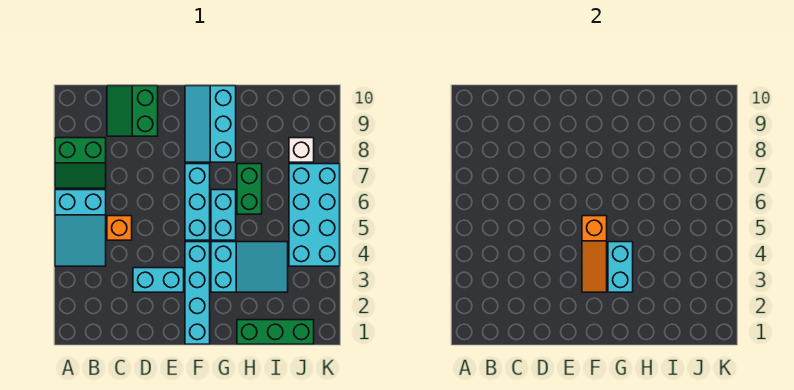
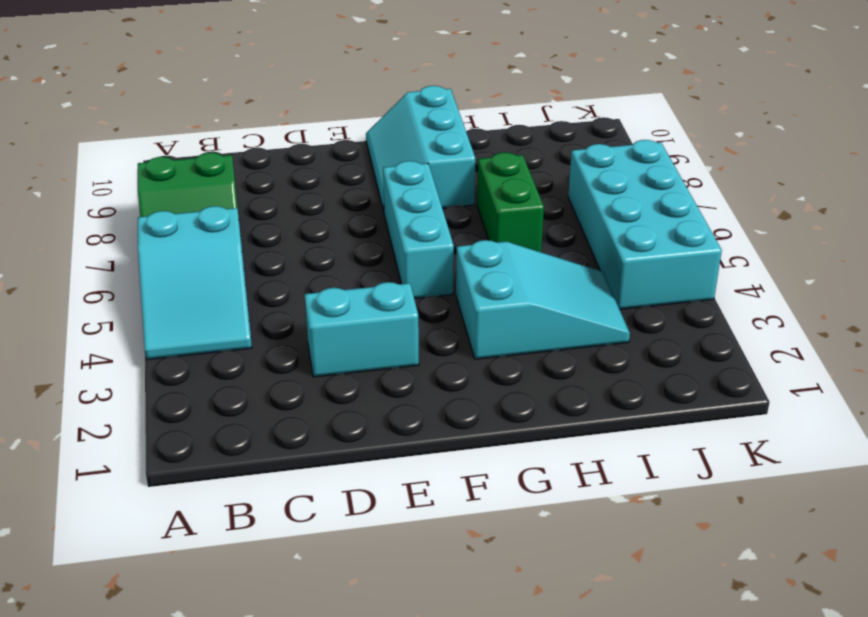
none -> orange brick C5 level 1
none -> green slope C9:D10 level 1 top D
none -> cyan brick F1:F4 level 1

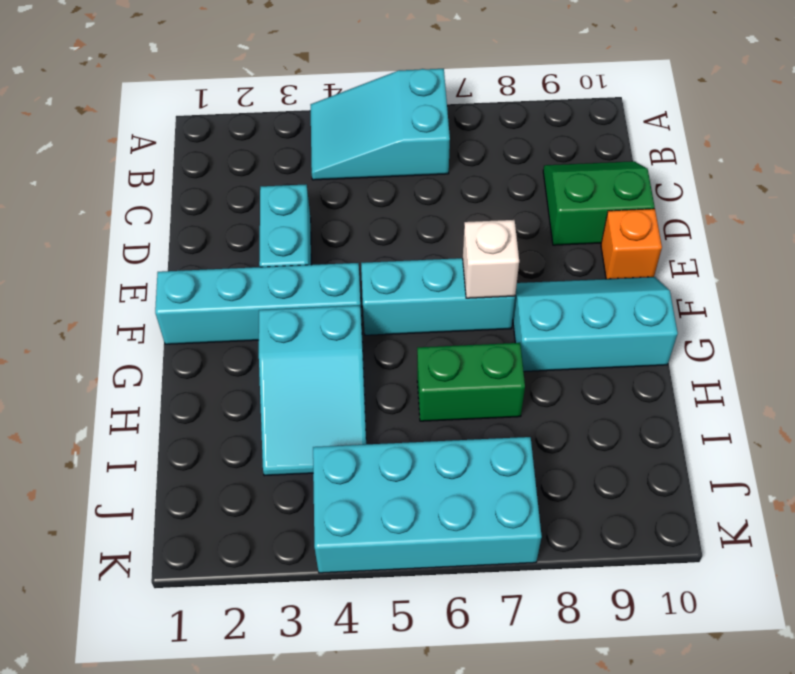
orange brick E10 level 1 -> orange brick C5 level 1
white brick F7 level 2 -> white brick J8 level 1
none -> green slope A7:B8 level 1 top 8
none -> cyan brick G5:G6 level 1
none -> green brick H1:J1 level 1

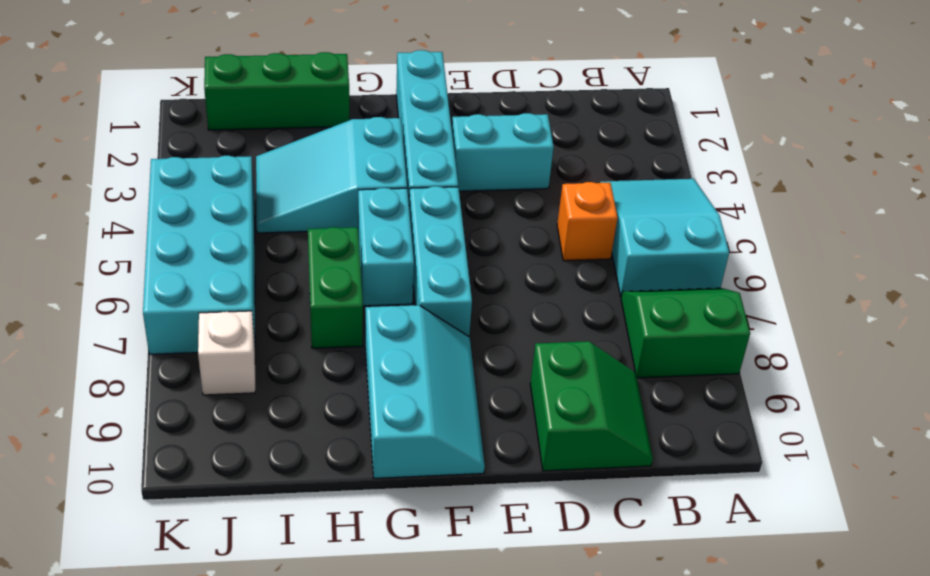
none -> orange slope F3:F5 level 2 top 5
none -> cyan brick G3:G4 level 2

